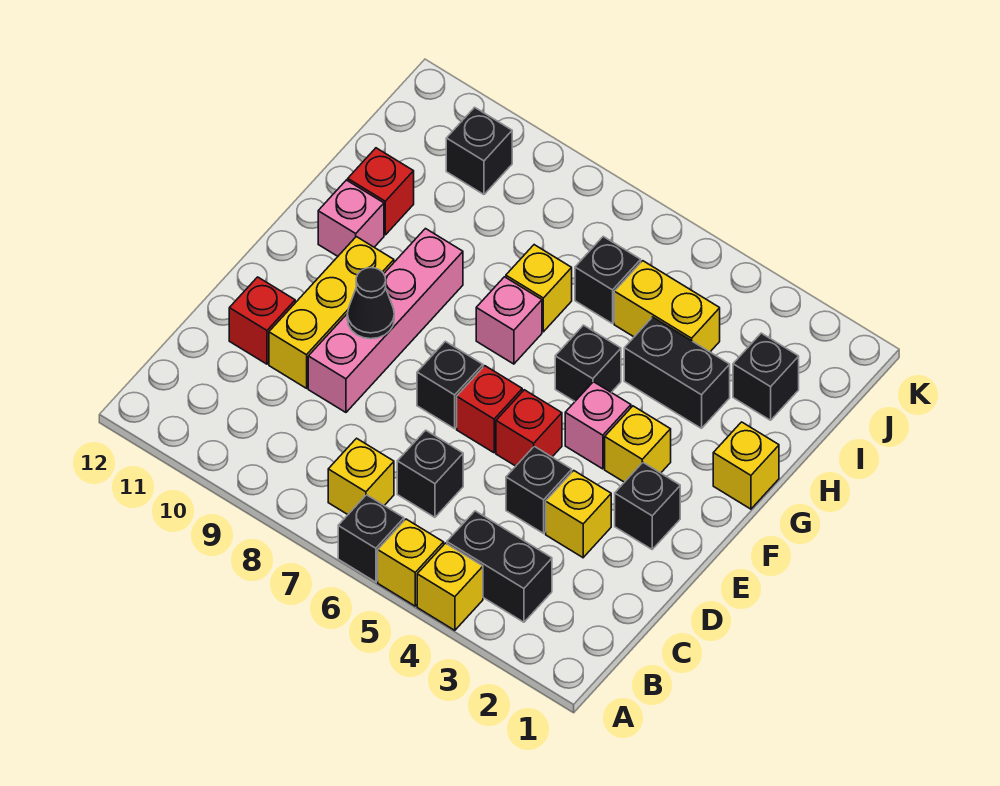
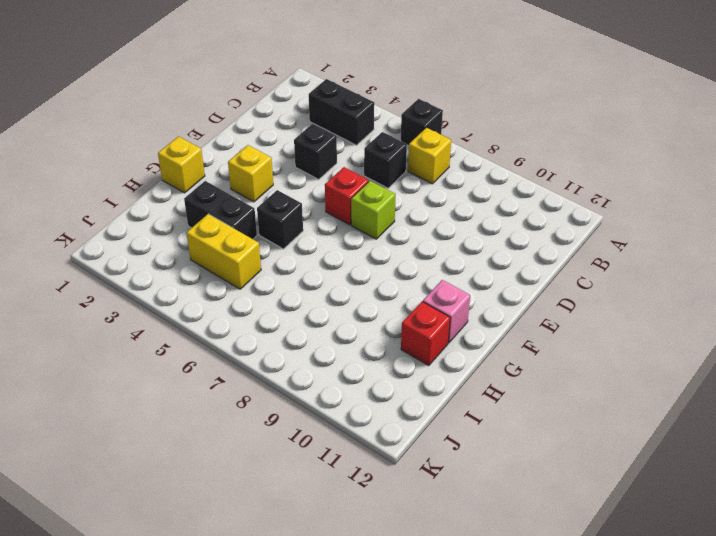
lime brick E7 level 1 -> black brick E7 level 1
none -> yellow brick A4 level 1
none -> yellow brick A5 level 1
none -> yellow brick D3 level 1

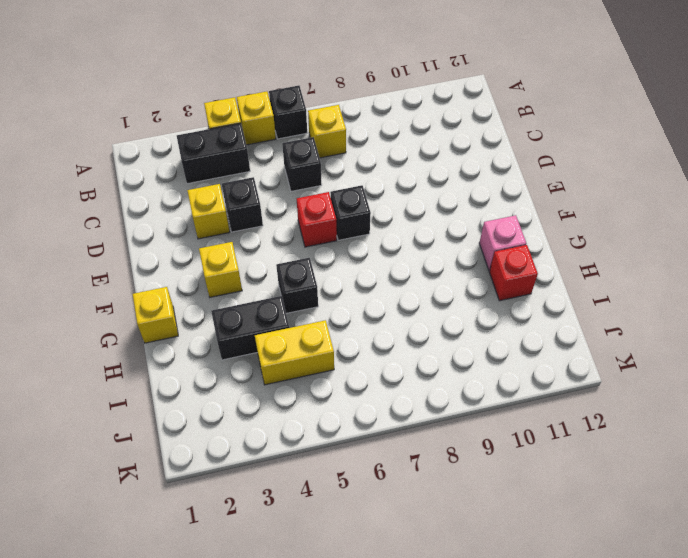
none -> pink brick D9:G9 level 1
none -> yellow brick D10:F10 level 1
none -> red brick D11 level 1

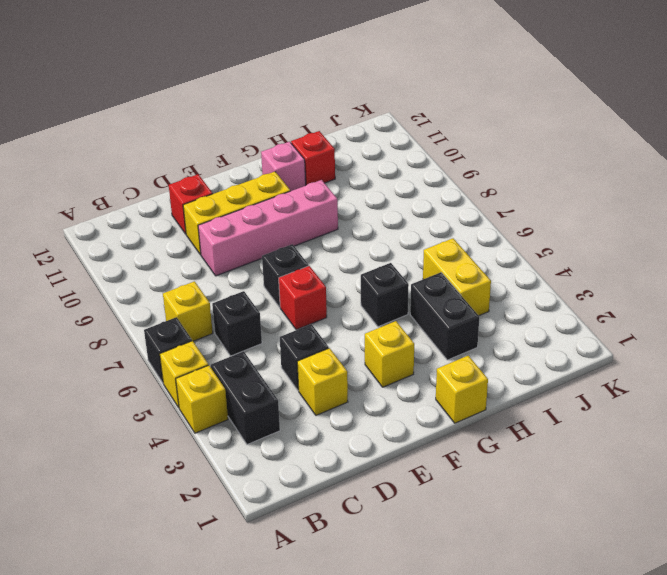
none -> black brick E2 level 1
none -> red brick E5 level 1
none -> pink brick F4 level 1

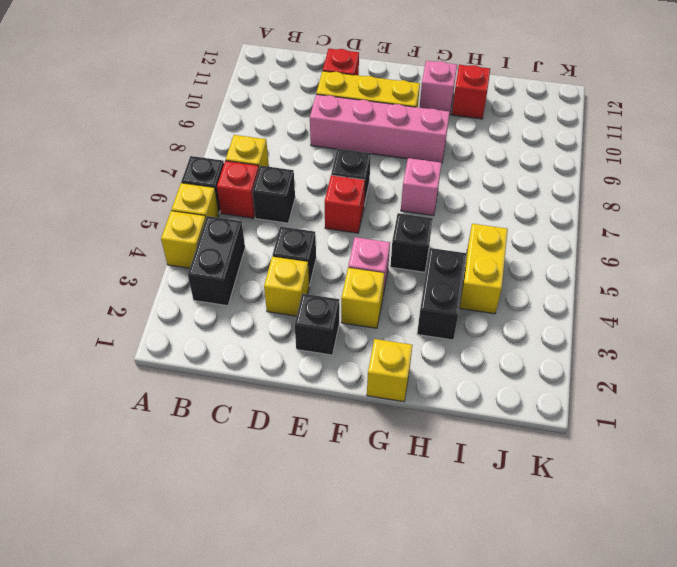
red brick B6 level 1 -> red brick E5 level 1
none -> yellow brick H7 level 1
none -> black brick I2 level 1
none -> black brick I6 level 1

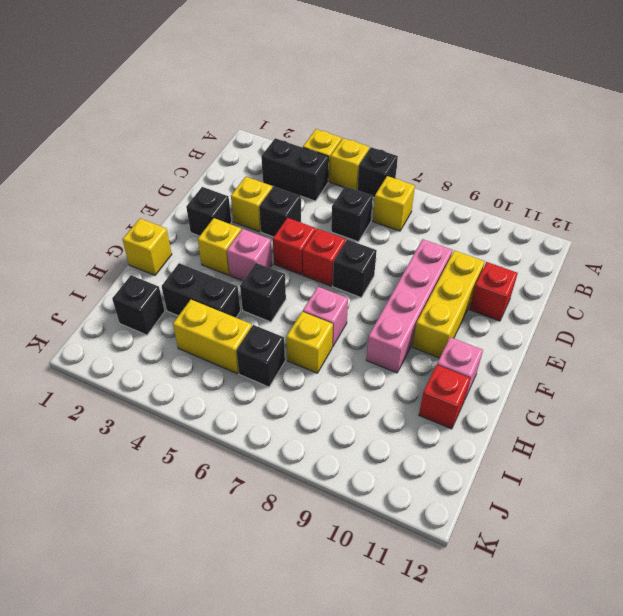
none -> black brick J10 level 1
none -> black cone E9 level 2

